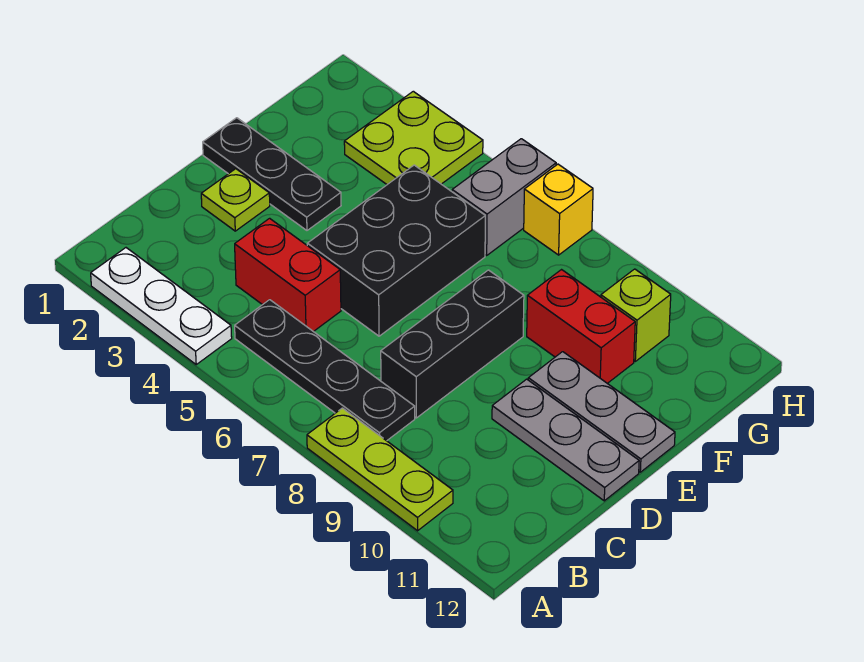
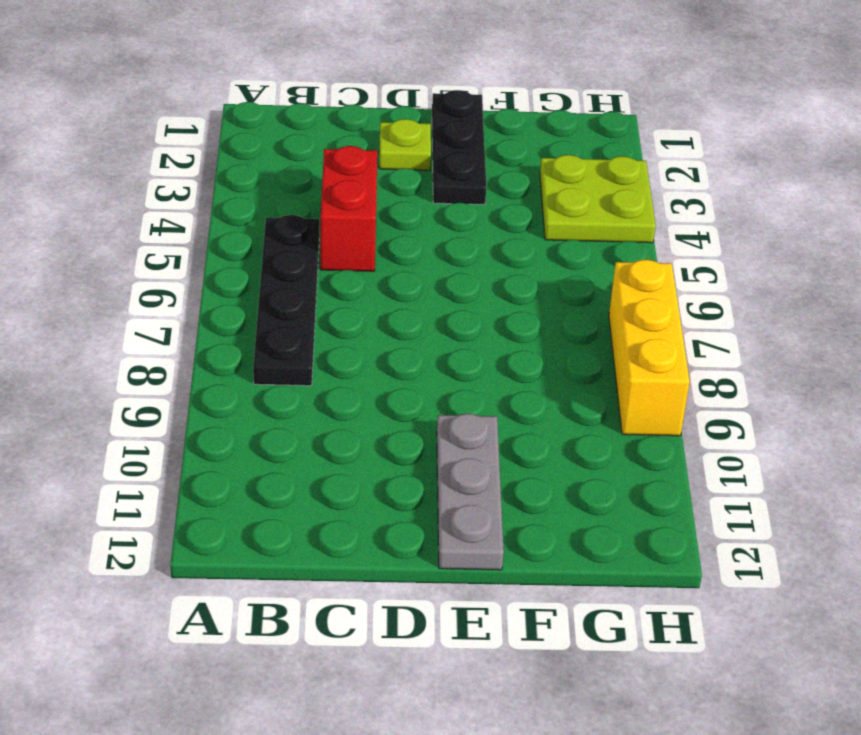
yellow brick H7:H9 level 1 -> yellow brick H7 level 1
none -> white plate A2:A4 level 1
none -> lime plate A8:A10 level 1
none -> black brick C8:E8 level 1

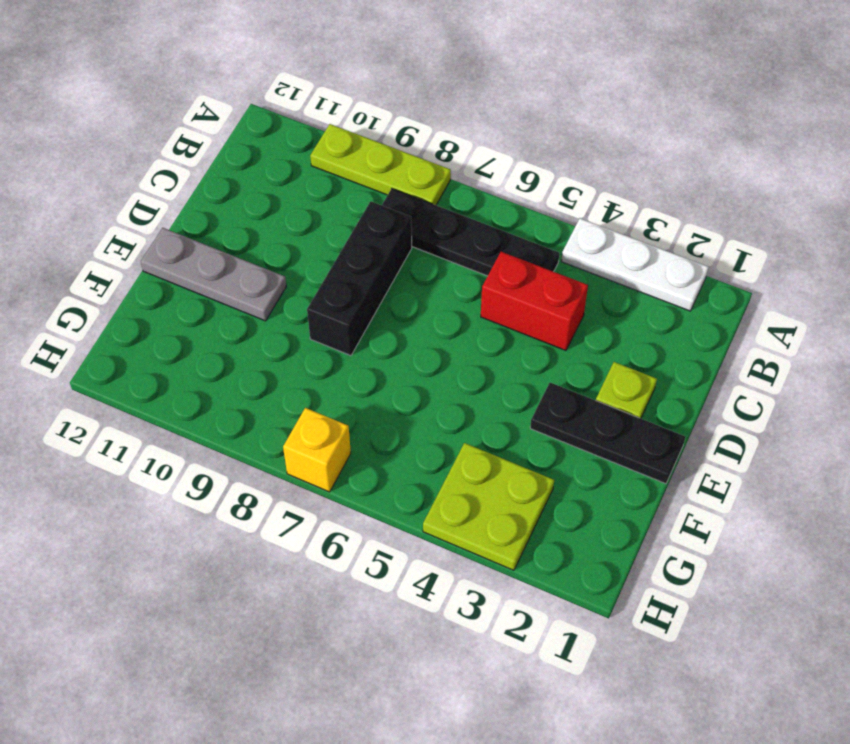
none -> black brick D5:F6 level 1
none -> grey plate D10:D12 level 1
none -> red brick F9:F10 level 1

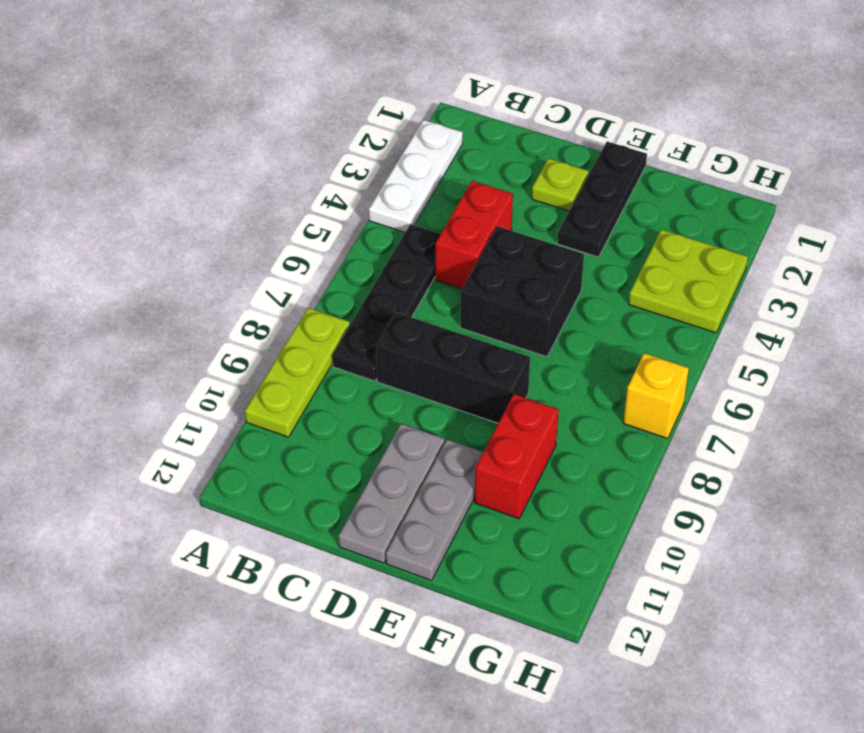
black brick D5:E6 level 1 -> black brick D5:F6 level 1
none -> grey brick G6:H6 level 1
none -> lime brick G10 level 1

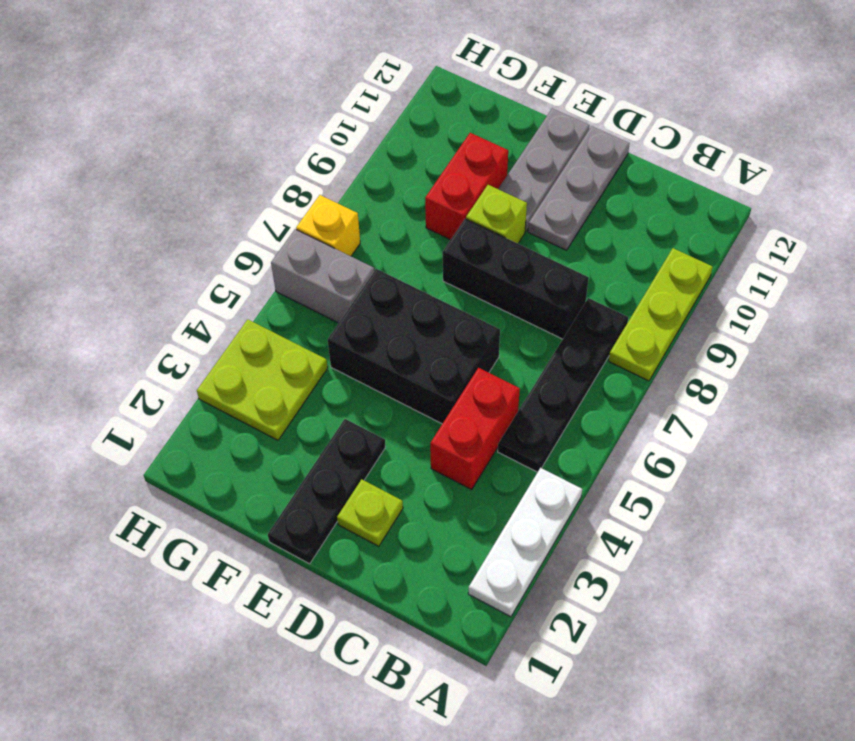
lime brick E9 level 1 -> lime brick G10 level 1

